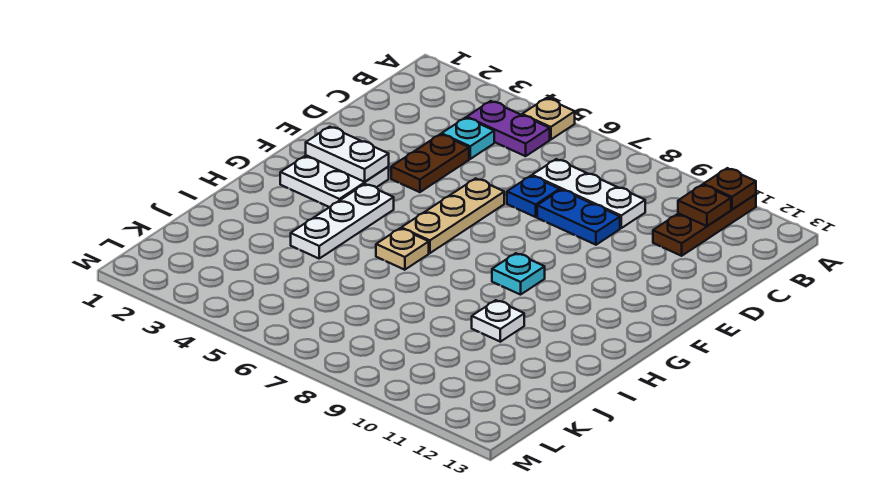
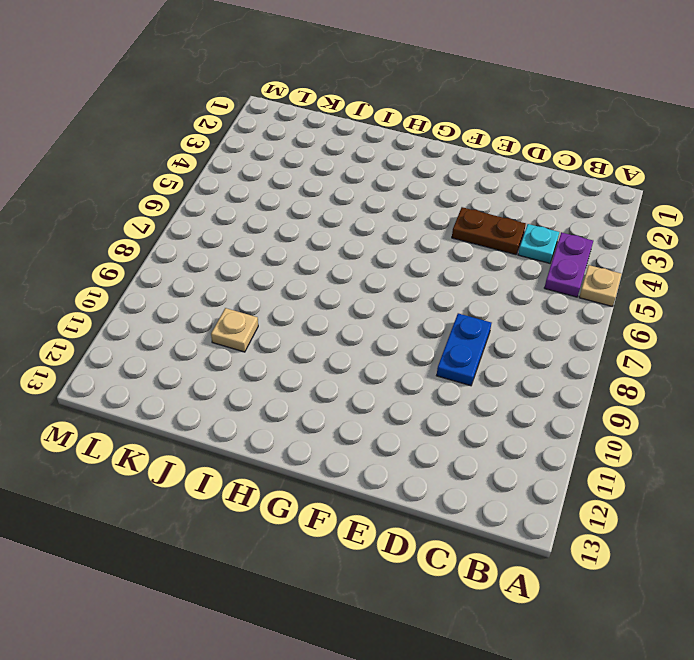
tan plate J10 level 1 -> tan plate H6 level 1
none -> brown plate A11:C11 level 1
none -> white plate C7:C9 level 1
none -> blue plate D7 level 1

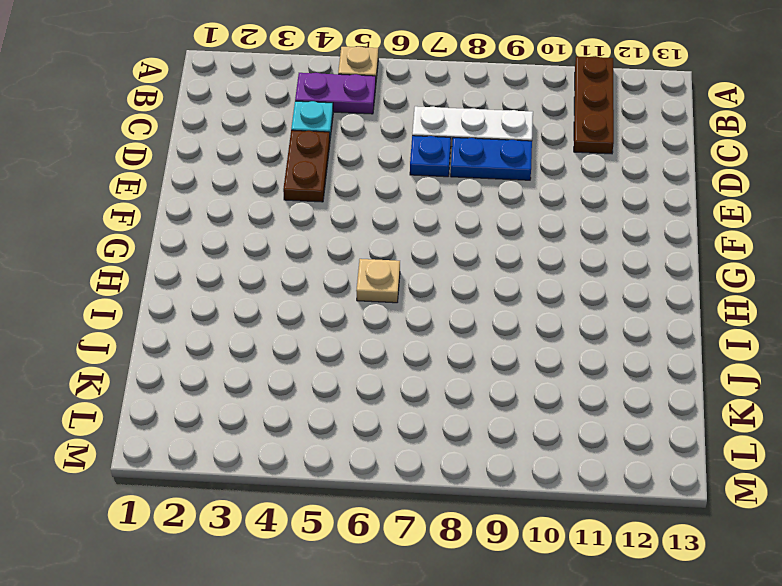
none -> tan plate E6:G6 level 1
none -> white plate F2:G3 level 1
none -> white plate G4:I4 level 1

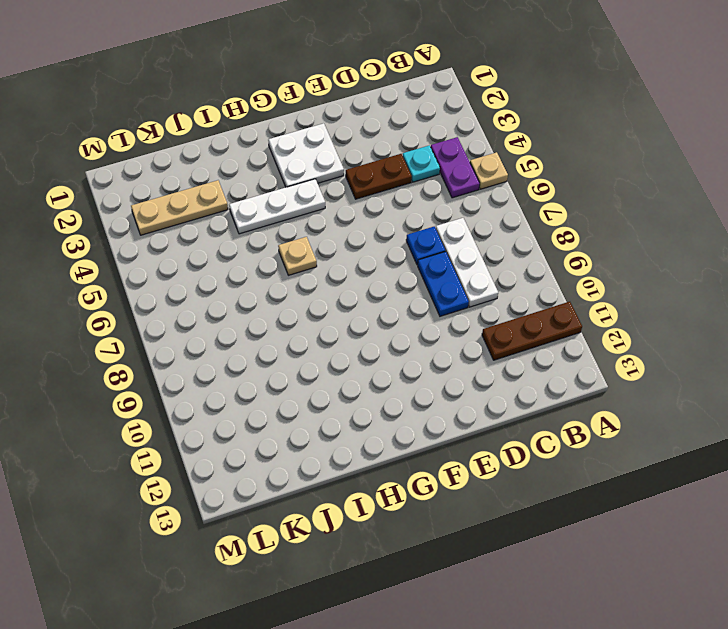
tan plate J3:L3 level 1 -> tan plate E6:G6 level 1
none -> cyan plate G9 level 1
none -> white plate I10 level 1
none -> brown plate A11 level 2

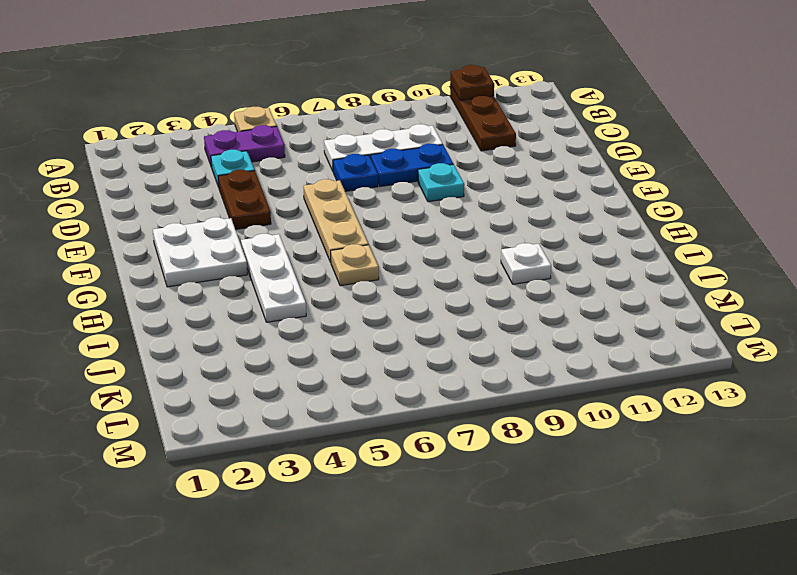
cyan plate E9 level 1 -> cyan plate G9 level 1
none -> brown plate B11 level 2
none -> white plate F2:F3 level 2

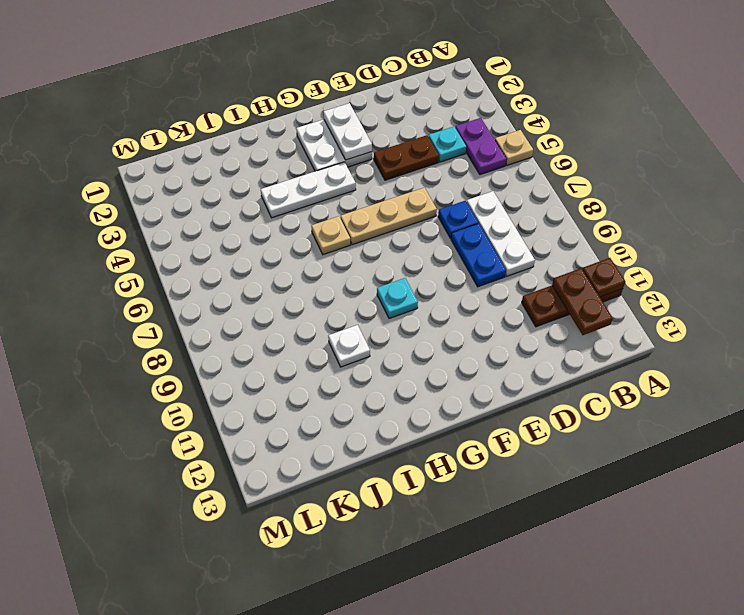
brown plate B11:B12 level 2 -> brown plate B11 level 2

